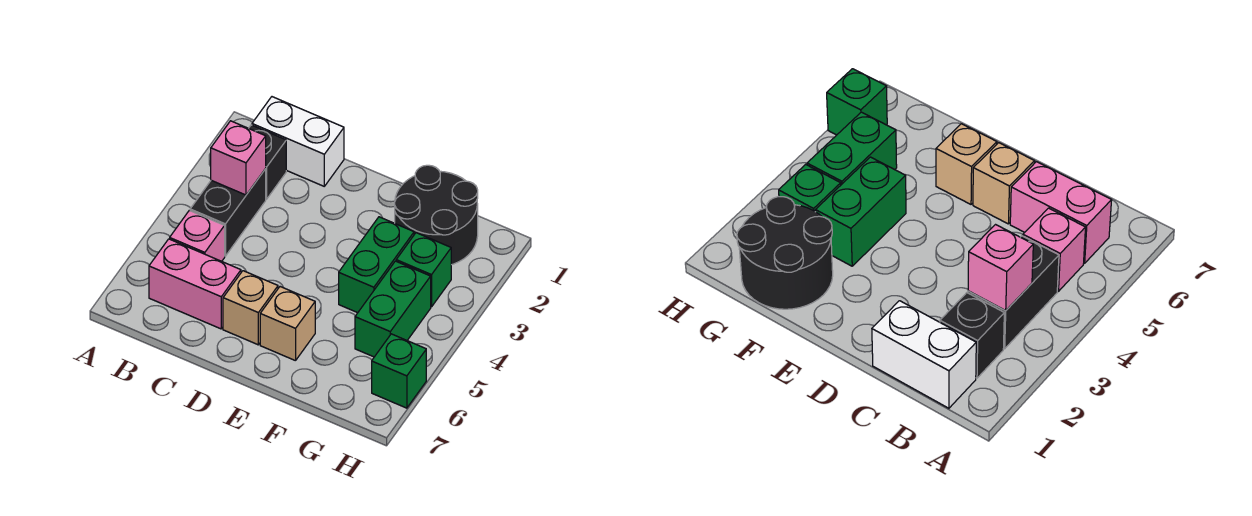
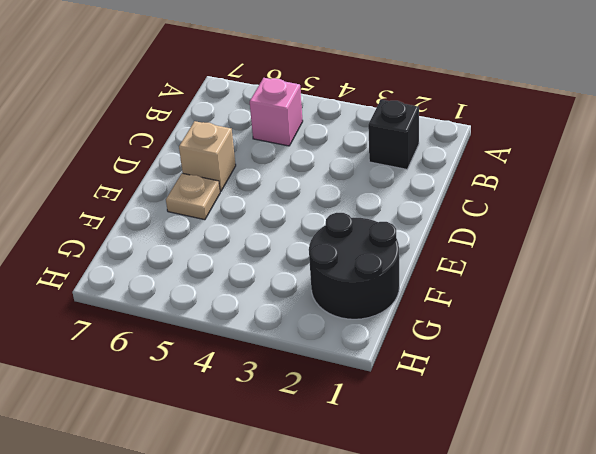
tan plate E6 level 1 -> tan brick E6 level 1
none -> white brick B1:C1 level 1
none -> black brick B3:B4 level 1
none -> pink brick B6:C6 level 1

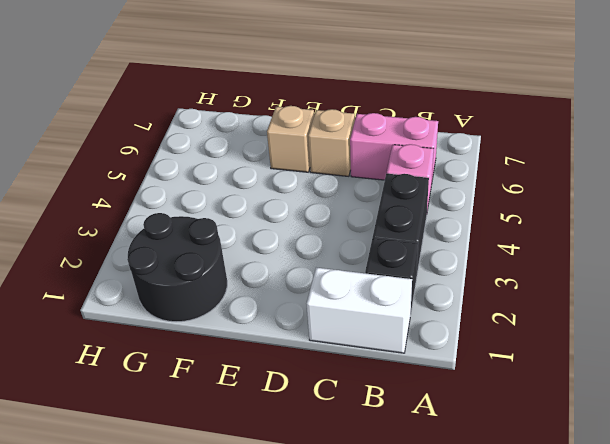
none -> green brick F3:F4 level 1
none -> green brick G3 level 1
none -> green brick G4:G5 level 1

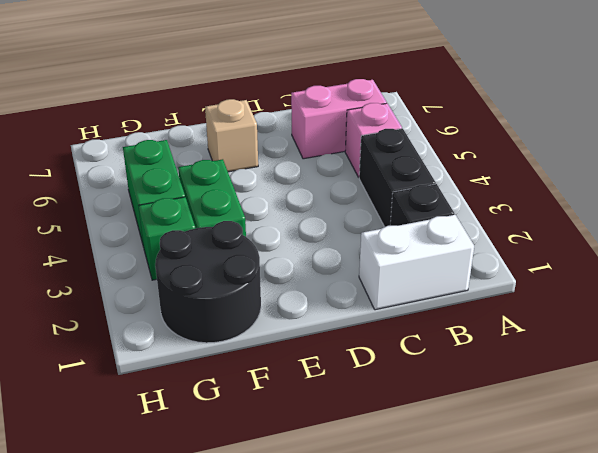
none -> tan brick D6 level 1
none -> green brick H6 level 1
none -> pink brick B3 level 2

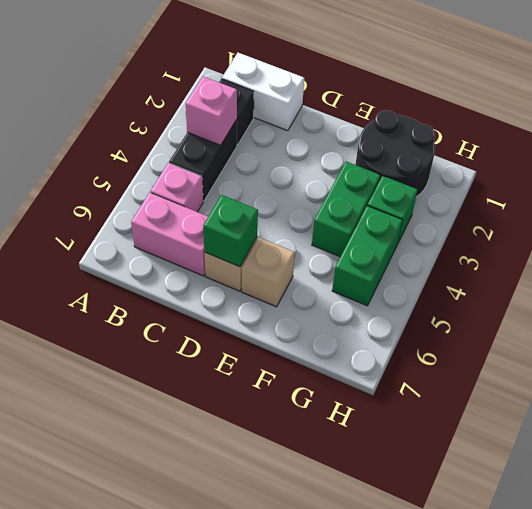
green brick D6 level 2 -> green brick H6 level 1

